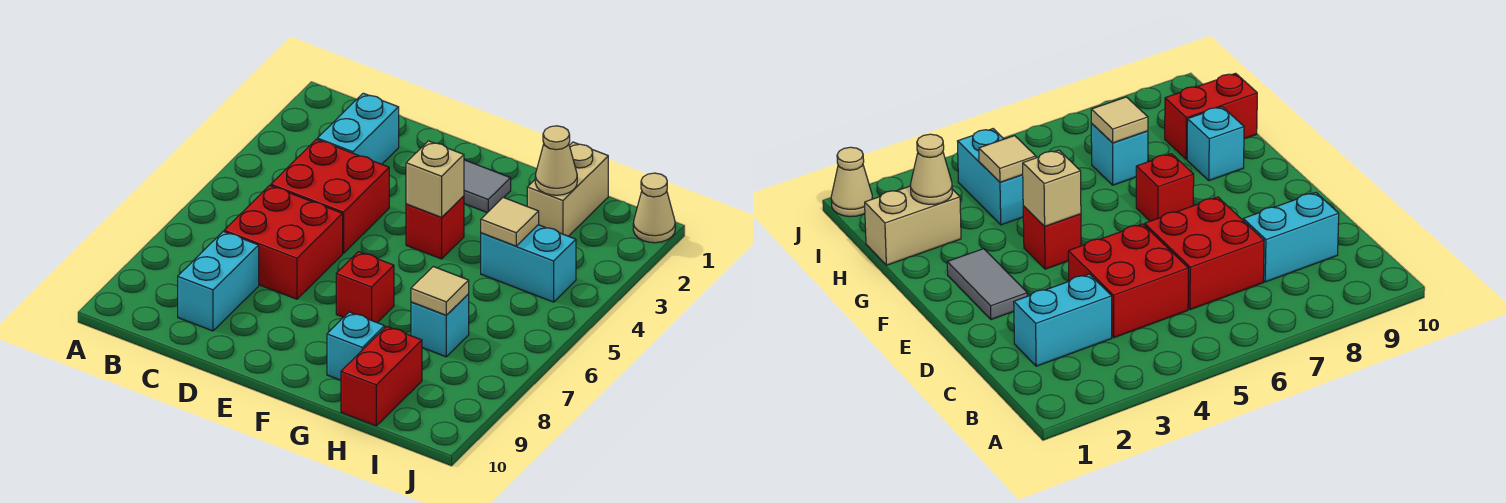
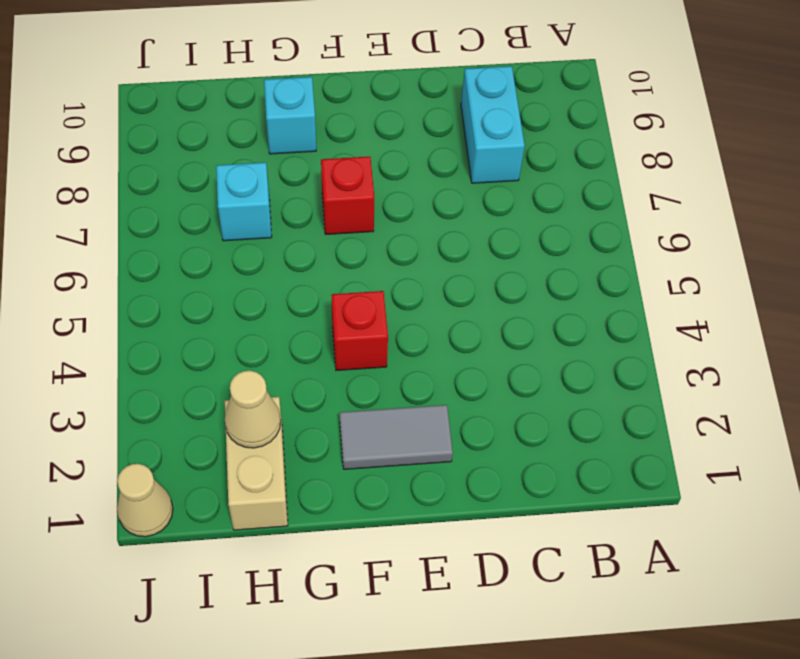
none -> cyan brick C2:C3 level 1
none -> red brick C4:D5 level 1
none -> red brick C6:D7 level 1

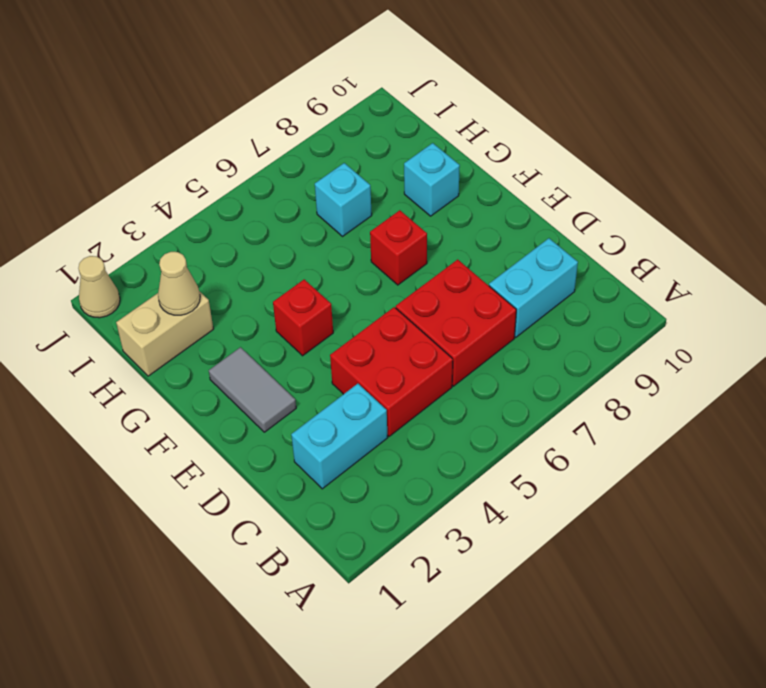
none -> cyan brick H4:I4 level 1
none -> red brick H9:H10 level 1
none -> tan brick F4 level 2

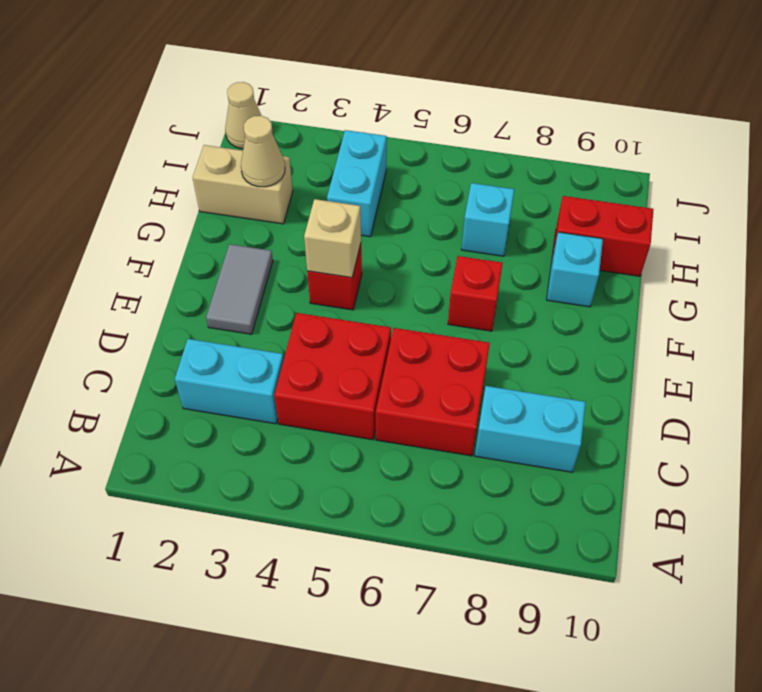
none -> tan tile H4 level 2
none -> tan tile H7 level 2

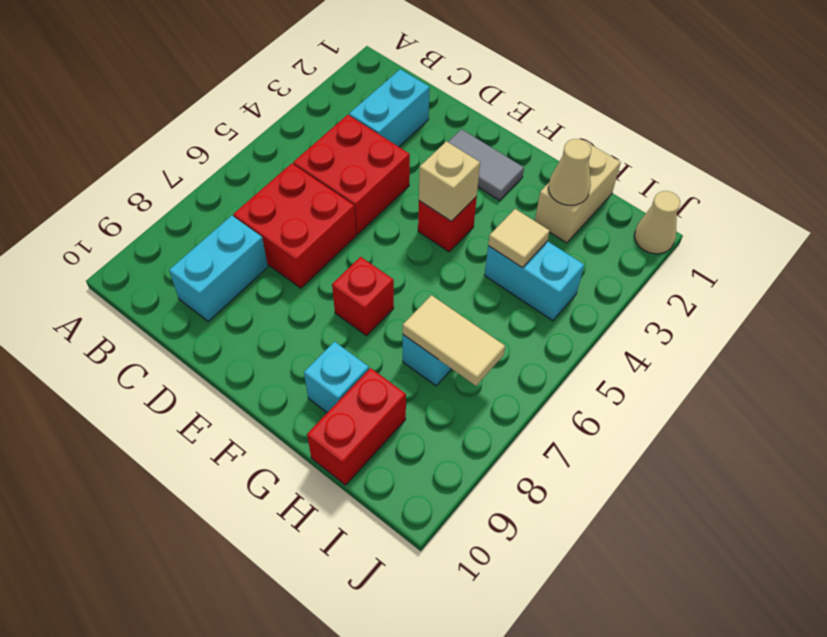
tan tile H7:I7 level 2 -> tan tile H7 level 2

